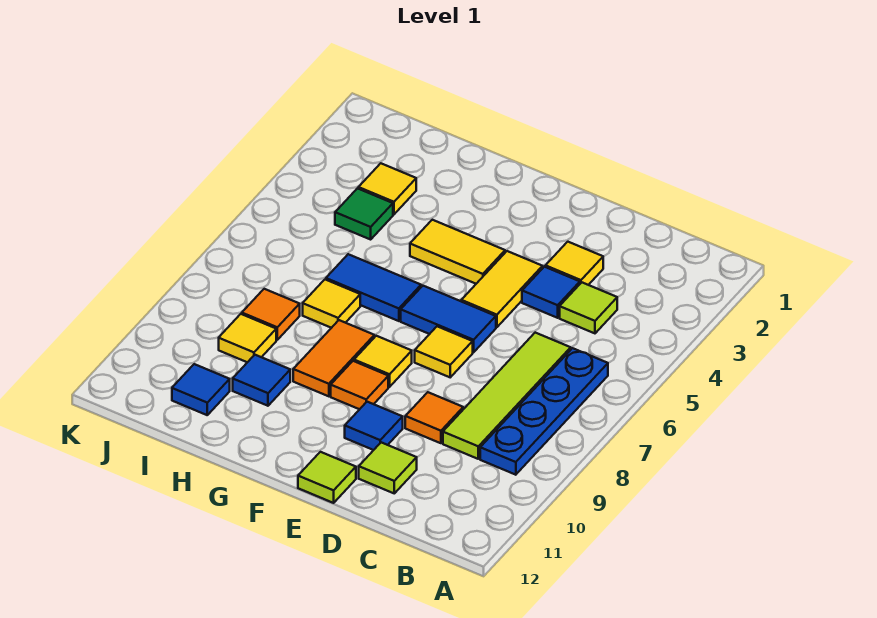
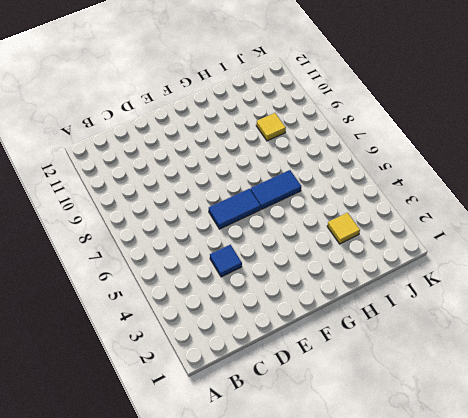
none -> blue plate B6:B9 level 1
none -> lime tile C4 level 1
none -> lime tile C6:C9 level 1

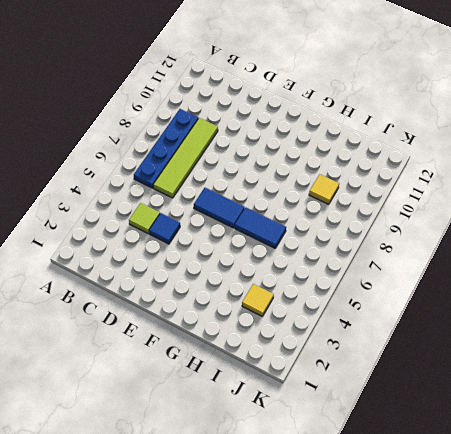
none -> yellow tile D3 level 1
none -> orange tile D9 level 1
none -> lime tile D11 level 1

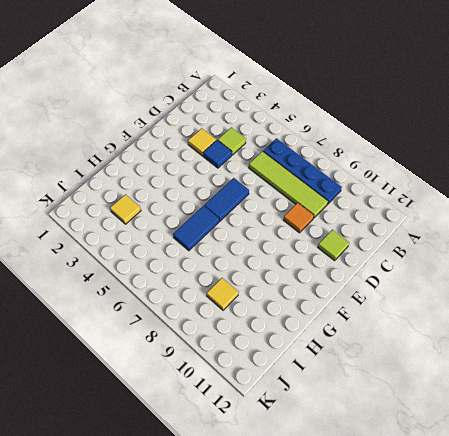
none -> yellow tile E4:E5 level 1
none -> yellow tile E7 level 1
none -> blue tile E10 level 1

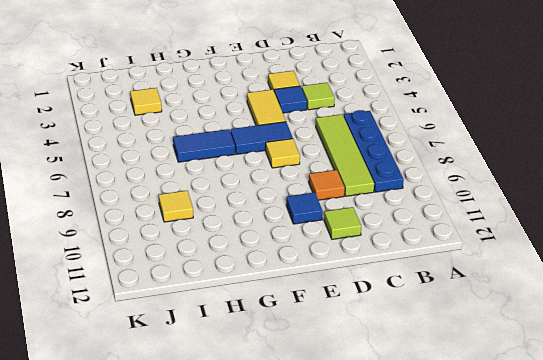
none -> lime tile E12 level 1
none -> yellow tile F4:G4 level 1
none -> yellow tile F8 level 1

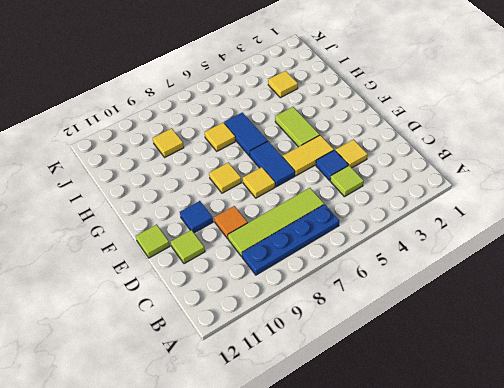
lime tile F4:G4 level 1 -> yellow tile F4:G4 level 1
none -> orange tile F9 level 1
none -> orange tile G8:G9 level 1
none -> blue tile H10 level 1

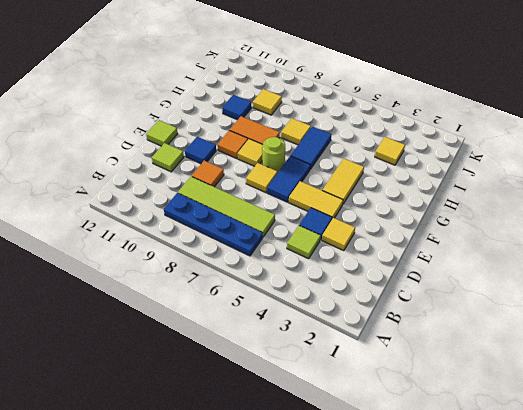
lime round brick F7 level 1 -> none
none -> green tile I4 level 1
none -> orange tile I8 level 1
none -> blue tile I11 level 1

